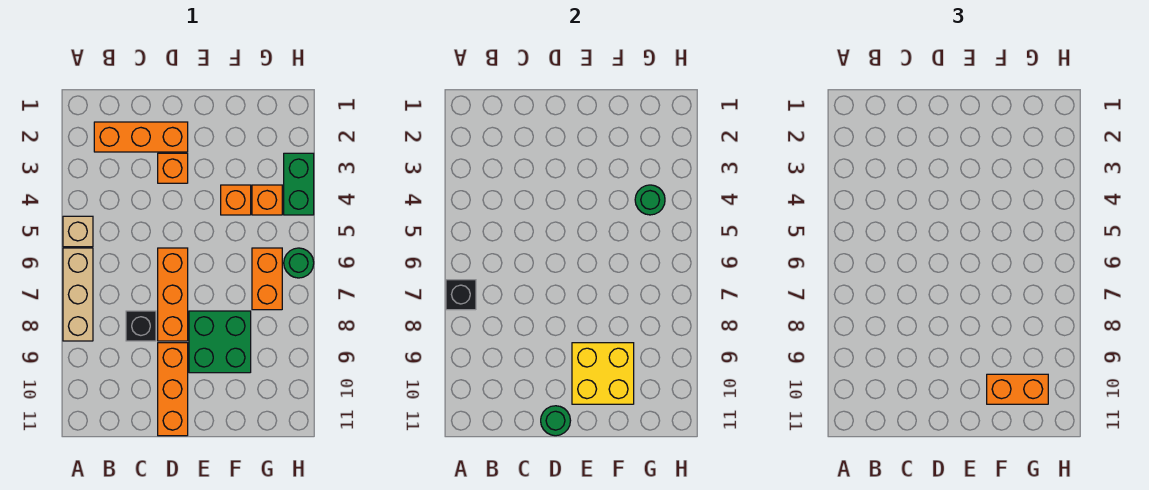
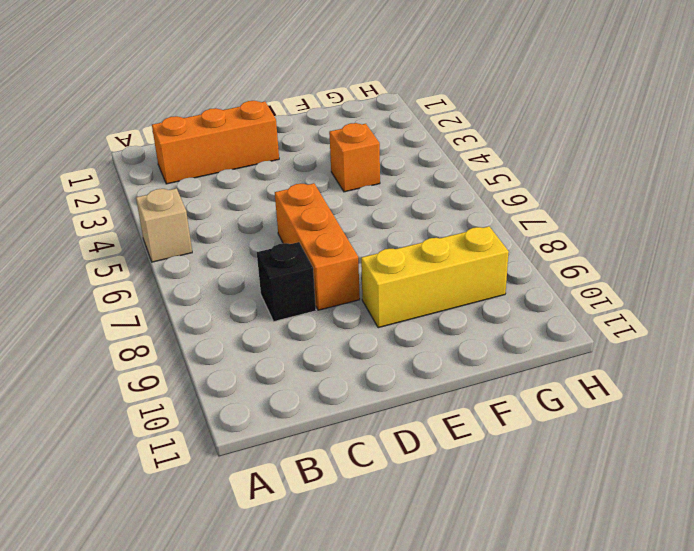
yellow brick E9:G9 level 1 -> green brick E8:F9 level 1
none -> tan brick A6:A8 level 1
none -> orange brick D3 level 1
none -> orange brick D9:D11 level 1

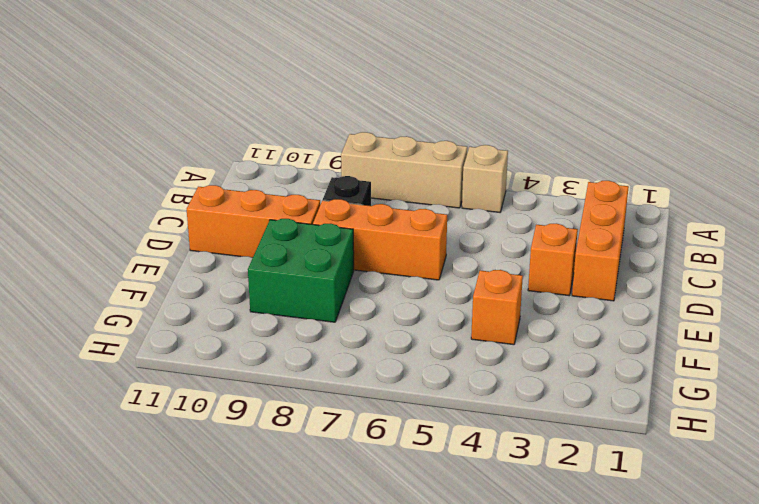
none -> orange brick G4 level 1
none -> orange brick G6:G7 level 1
none -> green brick H3:H4 level 1

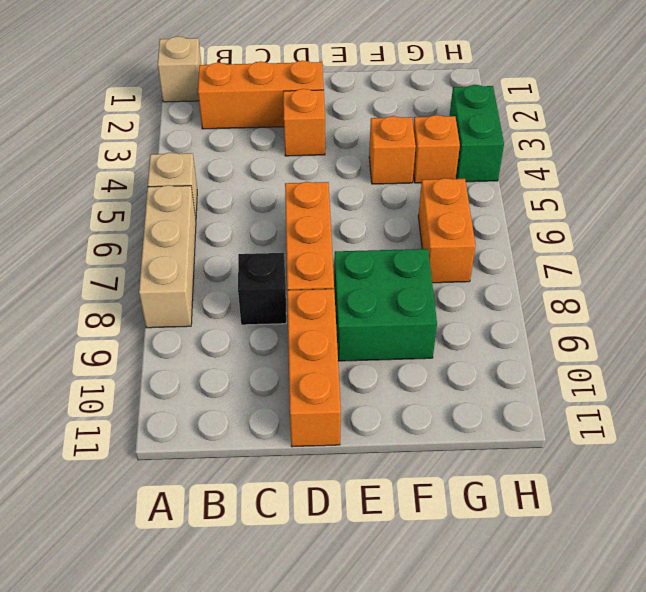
tan brick A1 level 1 -> none
none -> green round brick H6 level 1
none -> black brick A7 level 2
none -> green round brick D11 level 2

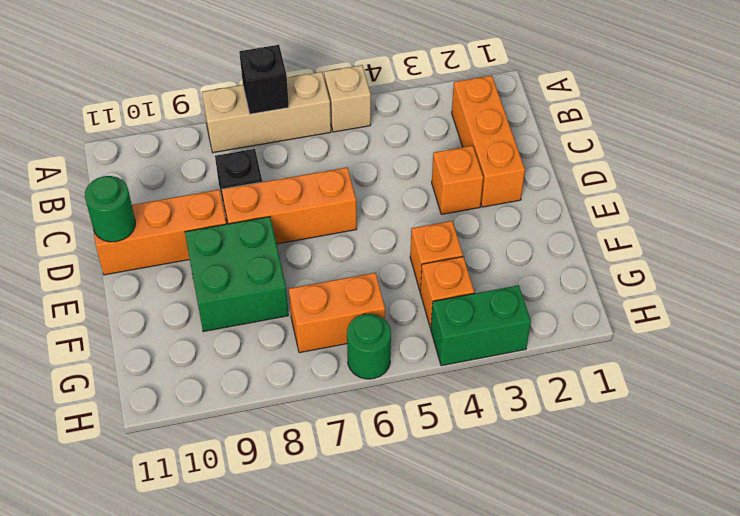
none -> yellow brick E9:F10 level 2
none -> green round brick G4 level 2
none -> orange brick F10:G10 level 3

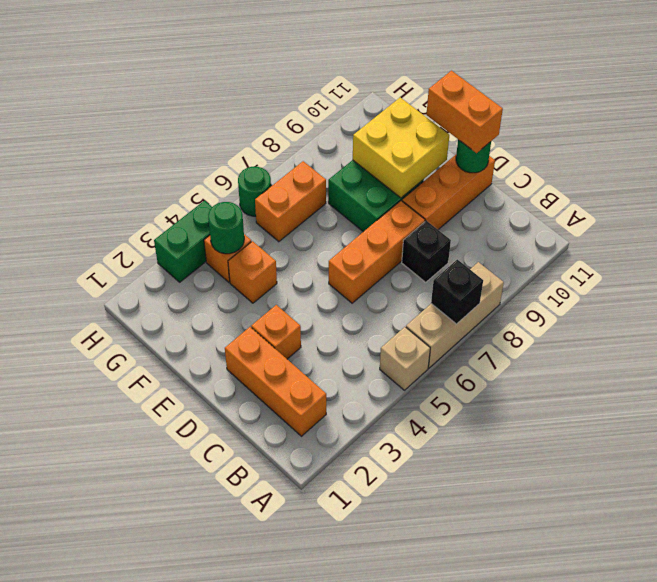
orange brick D11:E11 level 3 -> orange brick F10:G10 level 3

